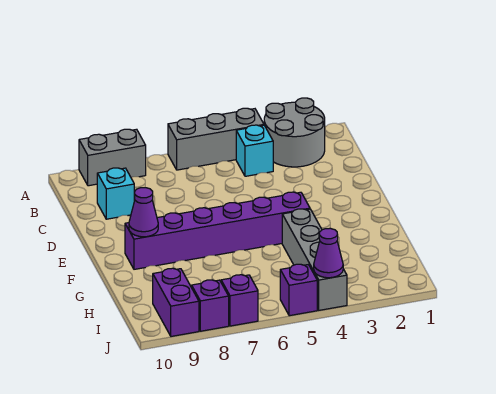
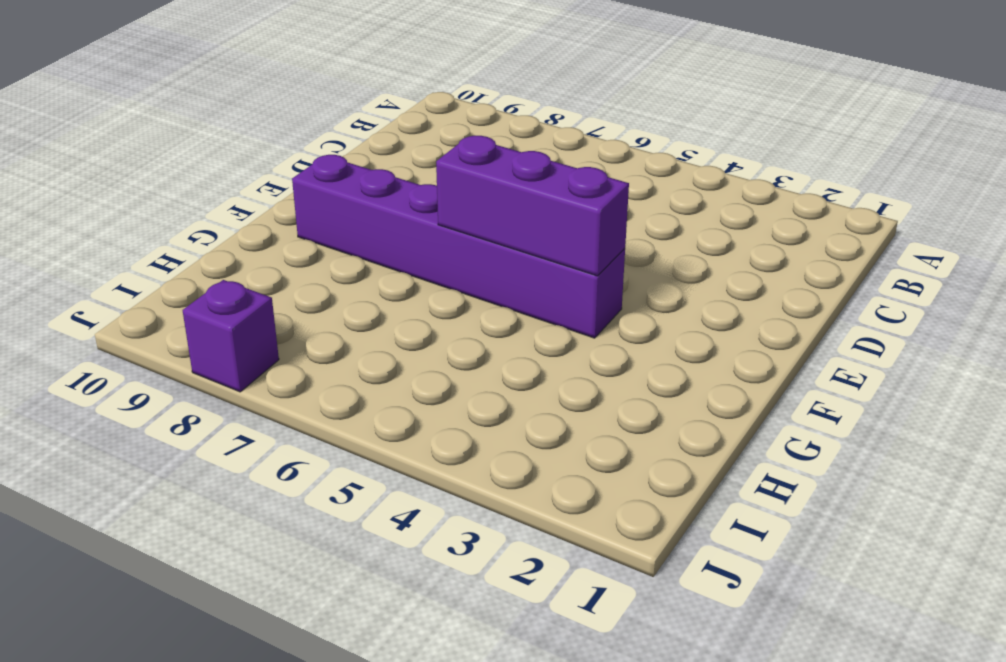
purple brick F4:F6 level 2 -> none
none -> grey round brick A2:B3 level 1
none -> grey brick A4:A6 level 1
none -> grey brick A8:A9 level 1

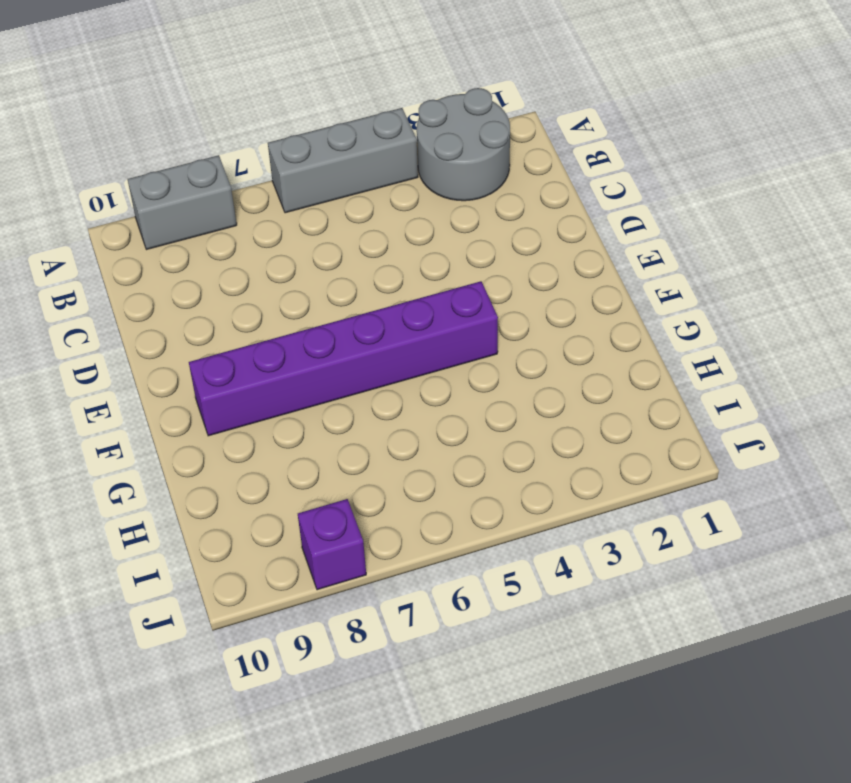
none -> cyan brick B4 level 1
none -> cyan brick C9 level 1
none -> grey brick G4:J4 level 1

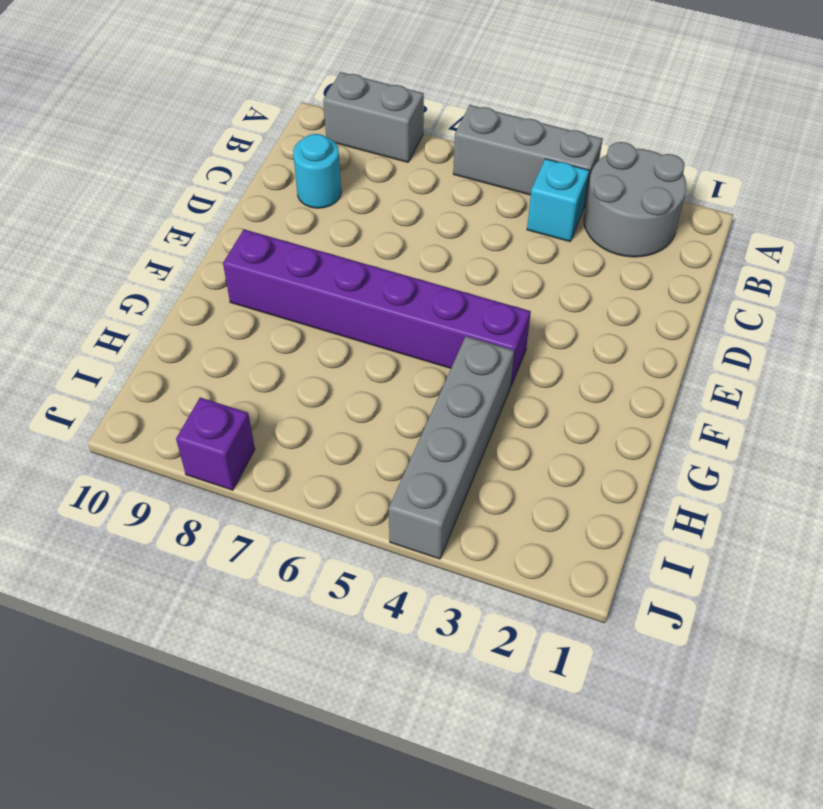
cyan round brick C9 level 1 -> cyan brick C9 level 1
none -> purple brick I9:J9 level 1
none -> purple brick J5 level 1
none -> purple brick J7 level 1

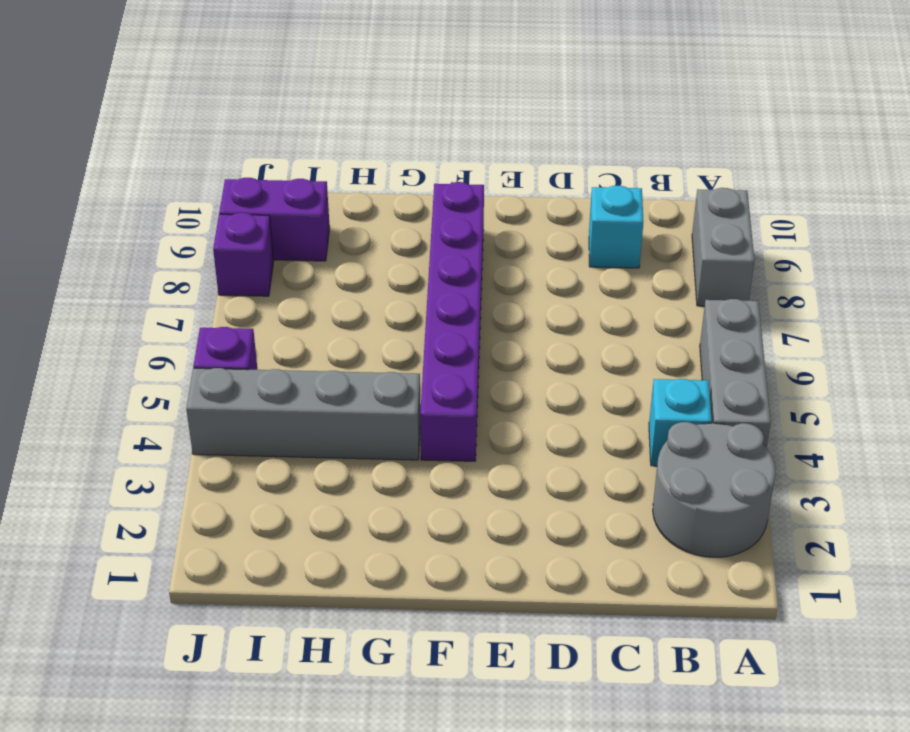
none -> purple brick J7 level 1
none -> purple cone F9 level 2
none -> purple cone J4 level 2

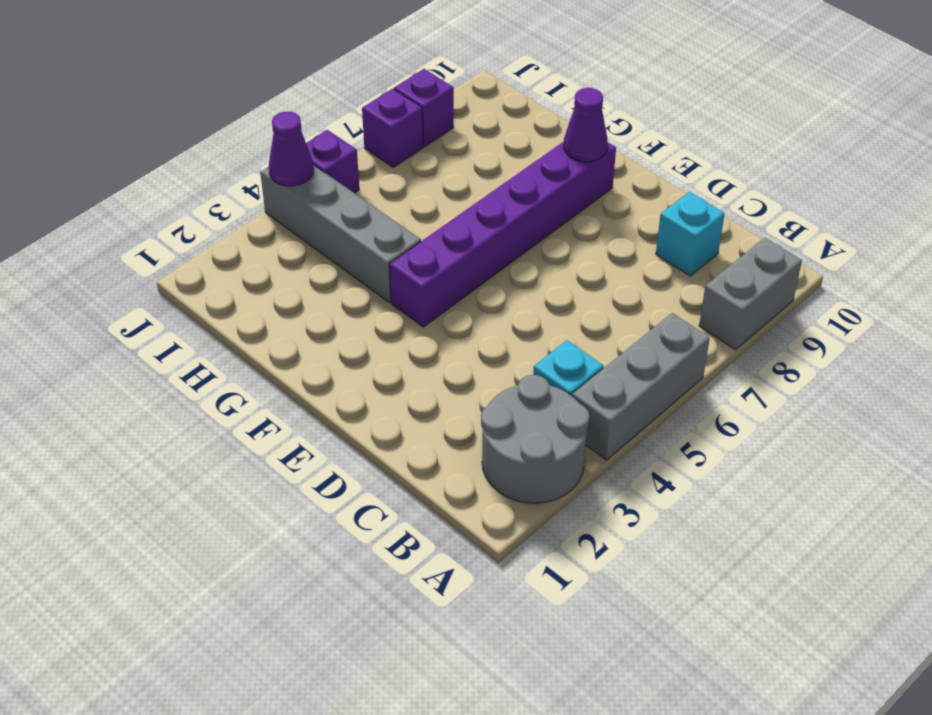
none -> purple brick I9:J9 level 1

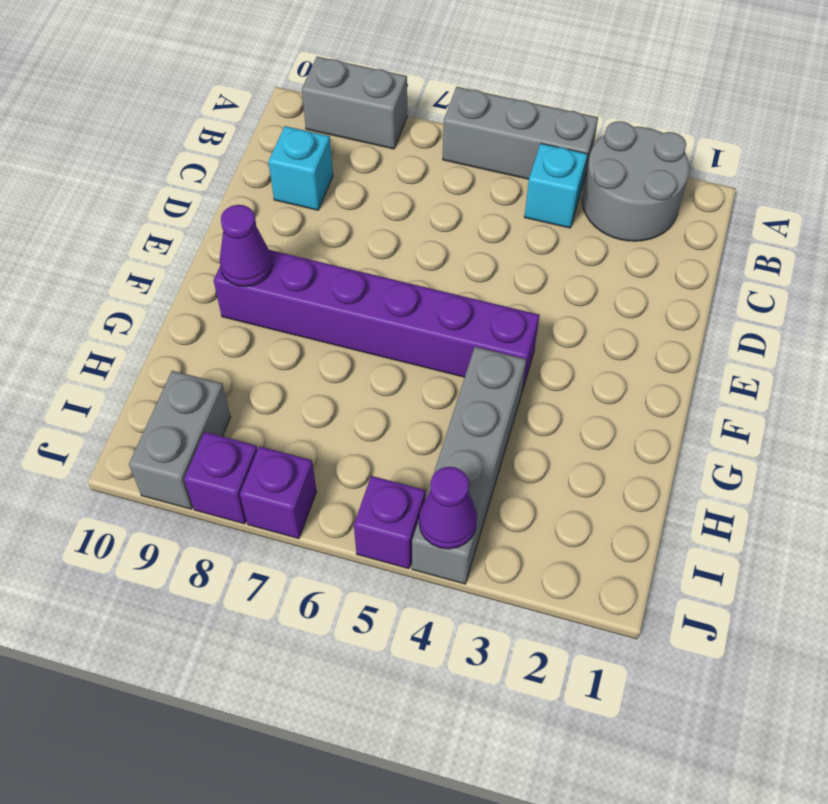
grey brick I9:J9 level 1 -> purple brick I9:J9 level 1

